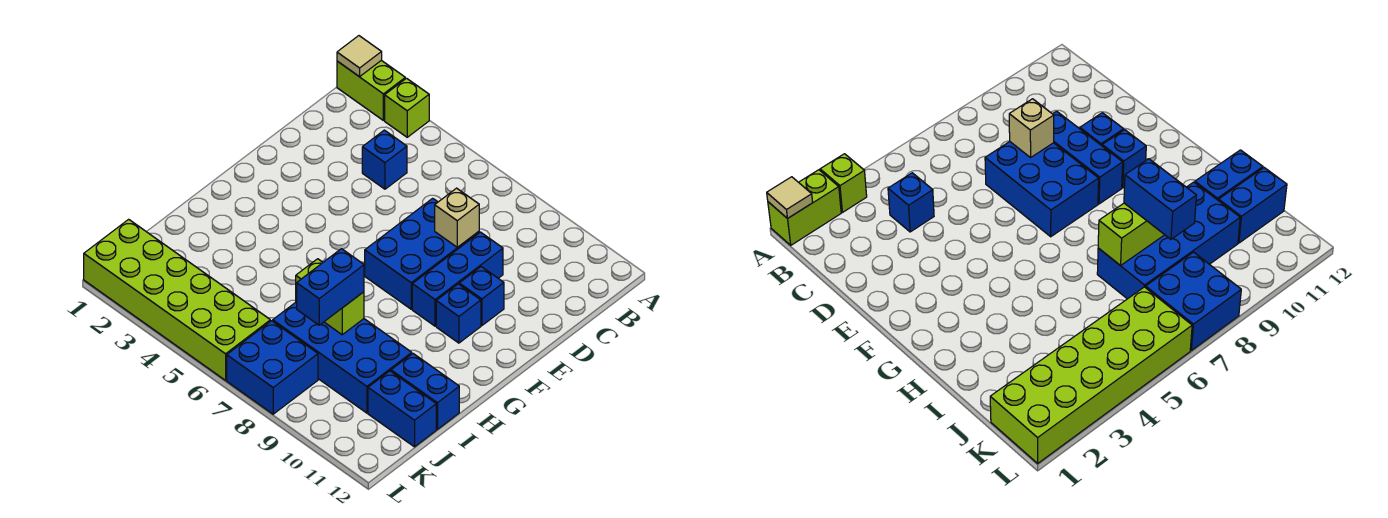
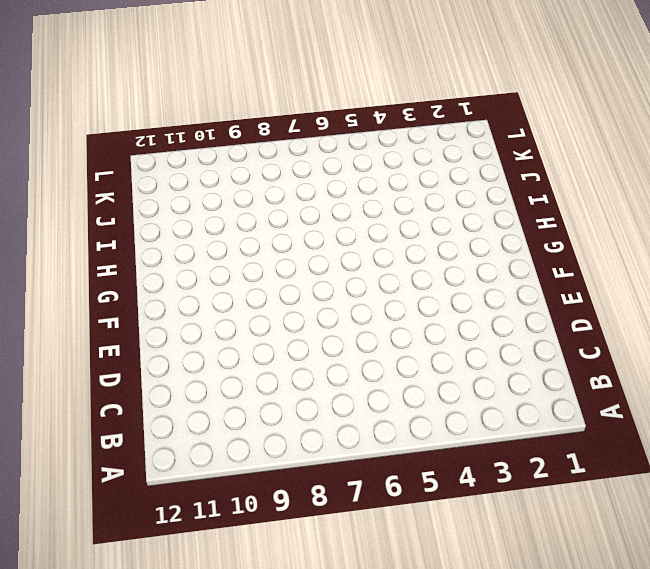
none -> lime brick A1:A2 level 1
none -> lime brick A3 level 1
none -> blue brick C4 level 1

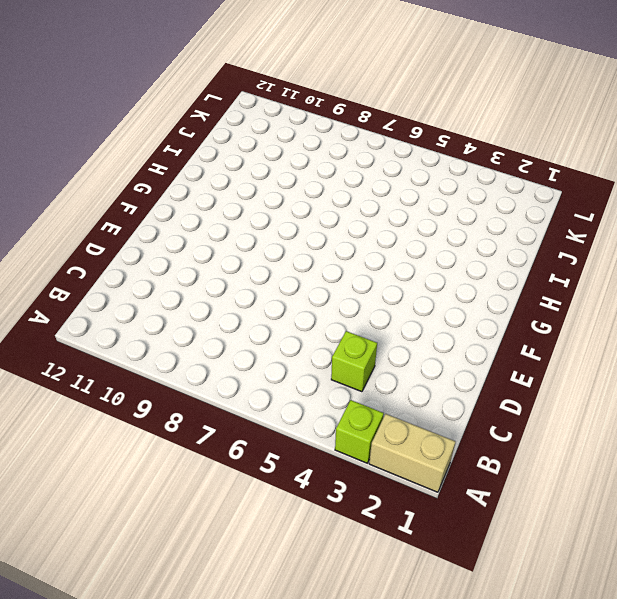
tan brick A1:A2 level 1 -> lime brick A1:A2 level 1
lime brick C4 level 1 -> blue brick C4 level 1
none -> blue brick D7:F8 level 1
none -> blue brick D9:F9 level 1
none -> blue brick E10 level 1

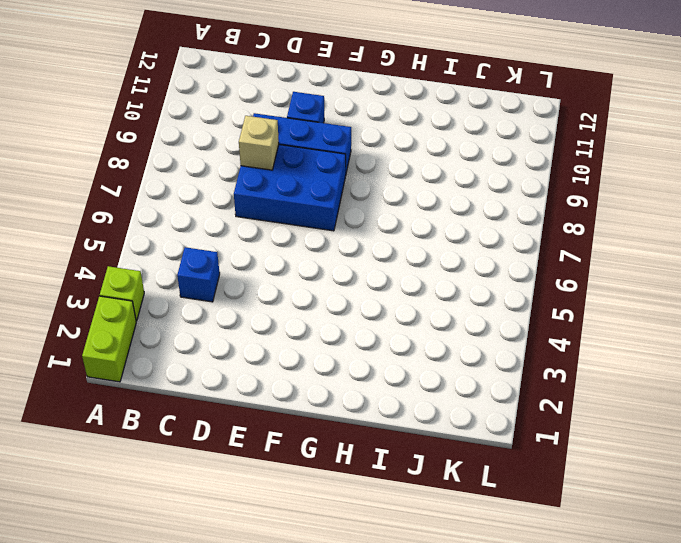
none -> blue brick F10 level 1
none -> blue brick I7:J10 level 1
none -> blue brick I11:I12 level 1

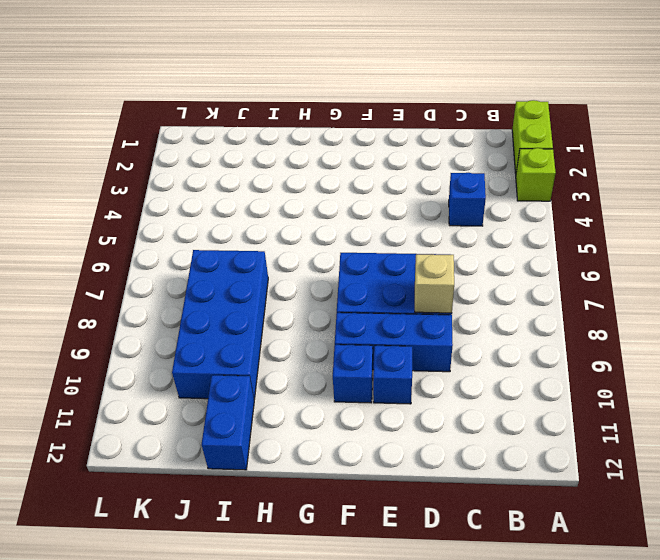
none -> blue brick J11:J12 level 1
none -> lime brick K1:L6 level 1
none -> blue brick K7:L8 level 1

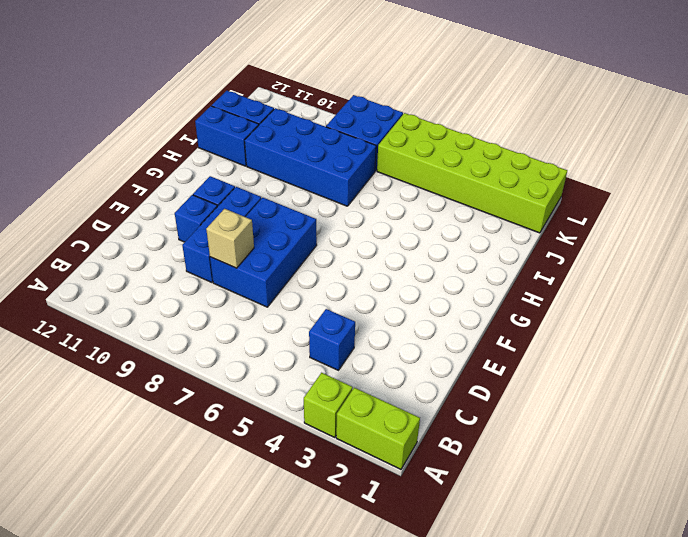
none -> tan tile A1 level 2
none -> lime brick I7:I8 level 2
none -> blue brick I8:J8 level 3

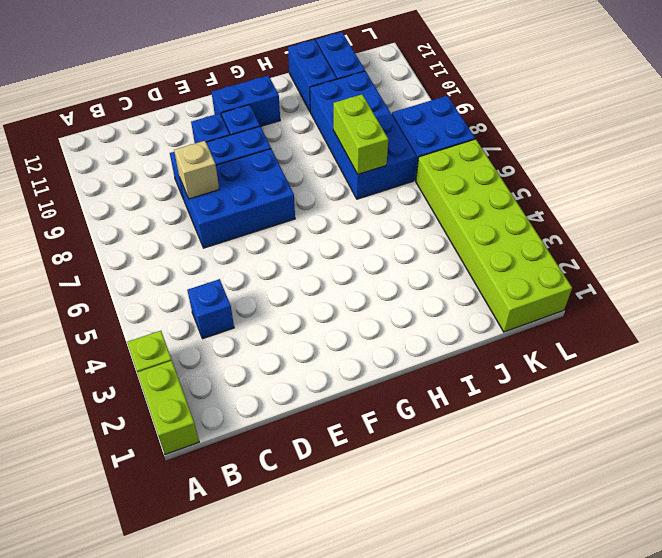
blue brick F11:G11 level 1 -> blue brick I8:J8 level 3
none -> tan tile A1 level 2

